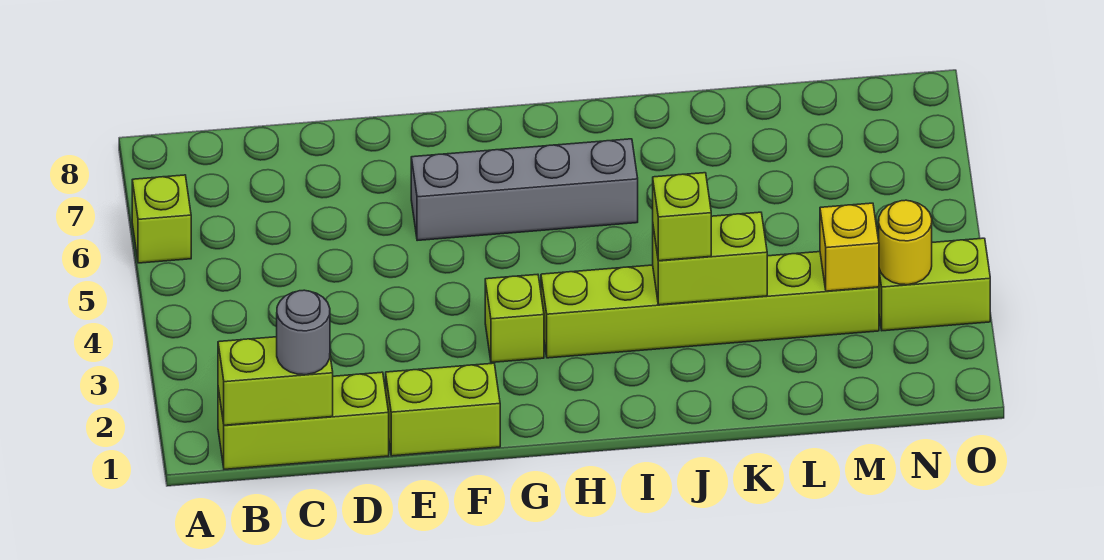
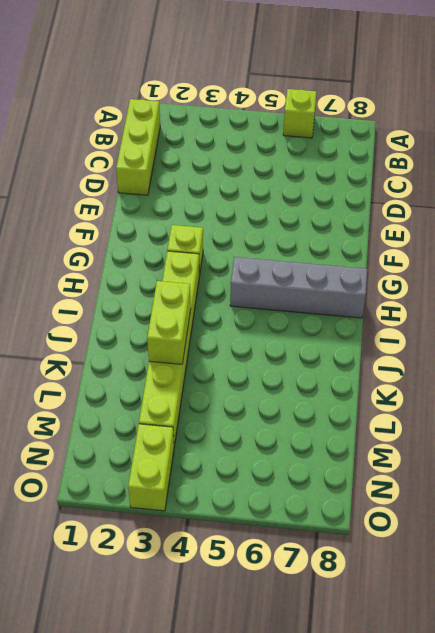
grey brick H5:H8 level 1 -> grey brick F6:I6 level 1
none -> lime brick E1:F1 level 1
none -> lime brick B1:C1 level 2
none -> yellow brick M3 level 2

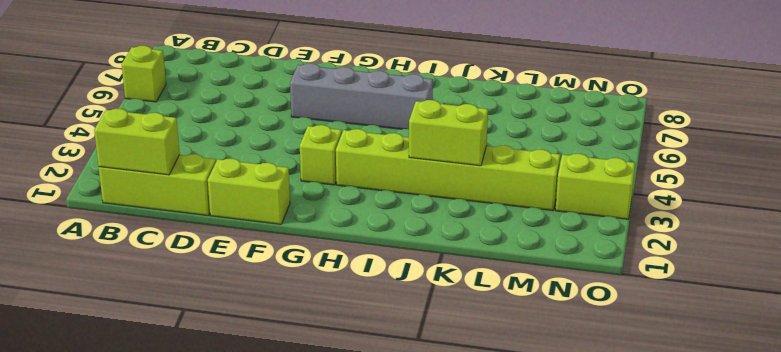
none -> yellow brick M3 level 2
none -> yellow round brick N3 level 2
none -> grey round brick C1 level 3

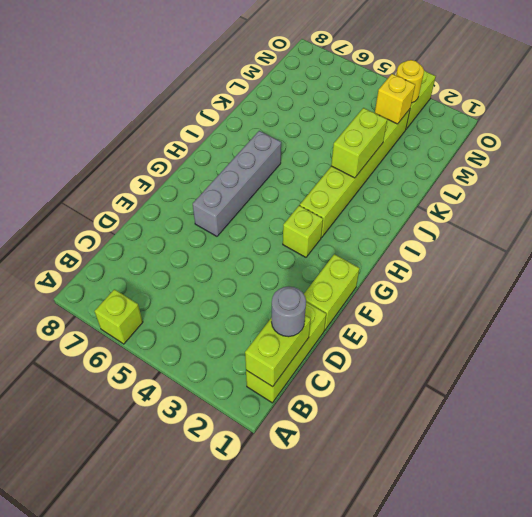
none -> lime brick J3 level 3

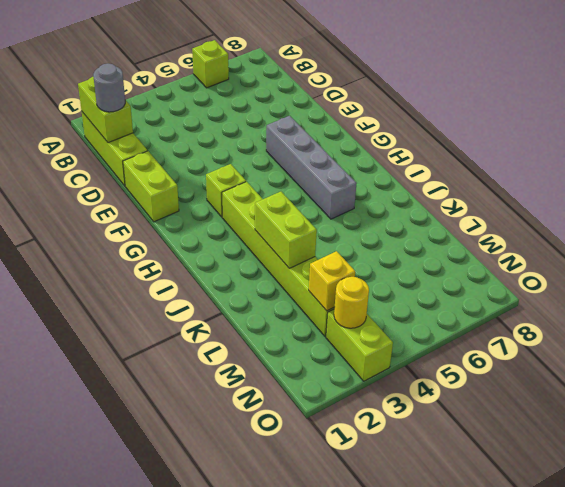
none -> lime brick J3 level 3

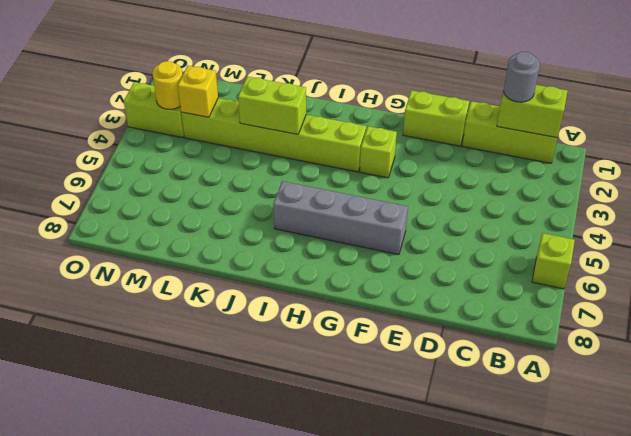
none -> lime brick J3 level 3

